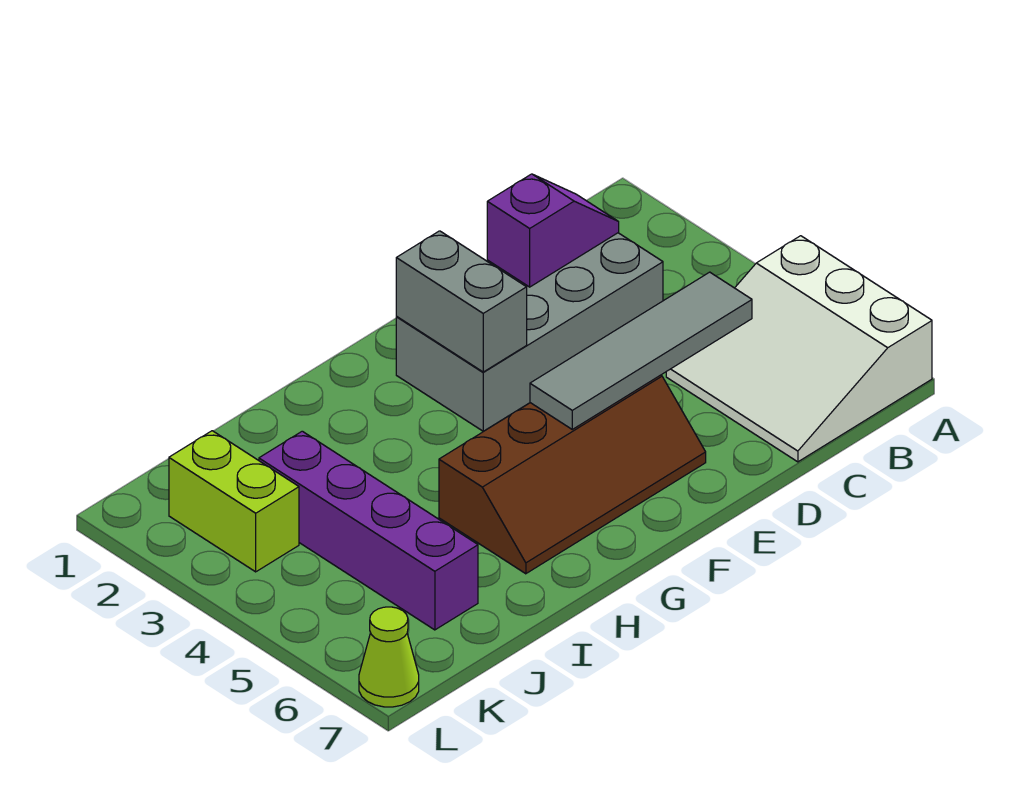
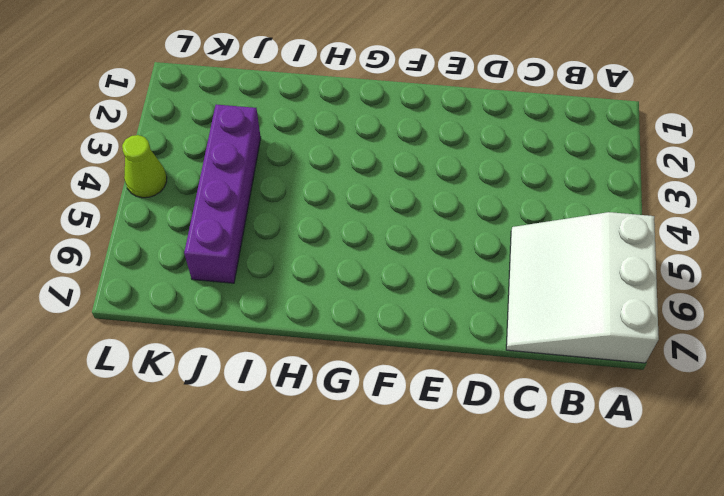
lime cone L4 level 1 -> lime cone L7 level 1
none -> grey brick C2:F3 level 1
none -> brown slope E5:H6 level 1 top 5

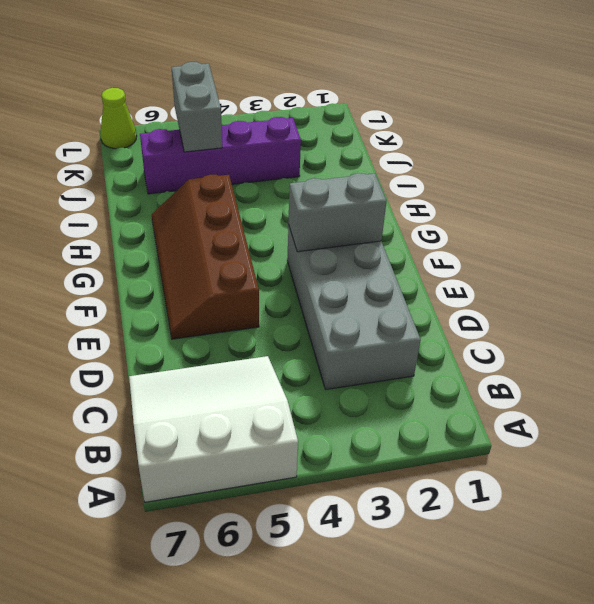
grey brick J5:K5 level 2 -> none
none -> lime brick K2:K3 level 1
none -> purple slope C2:D2 level 2 top D

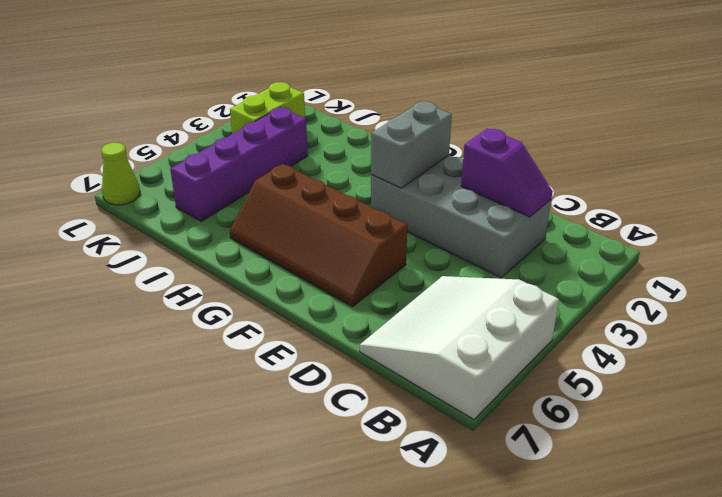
none -> grey tile C5:F5 level 2

